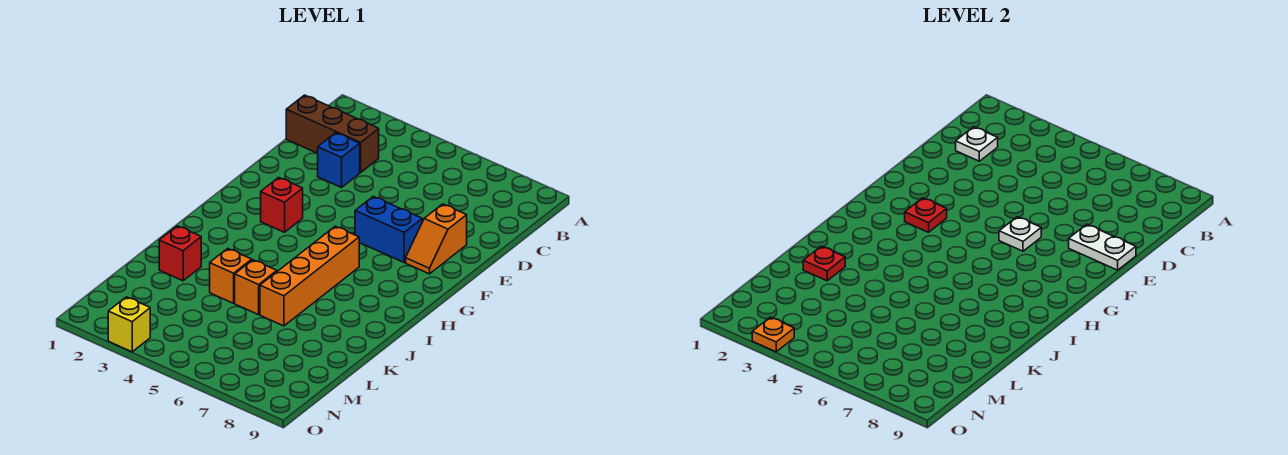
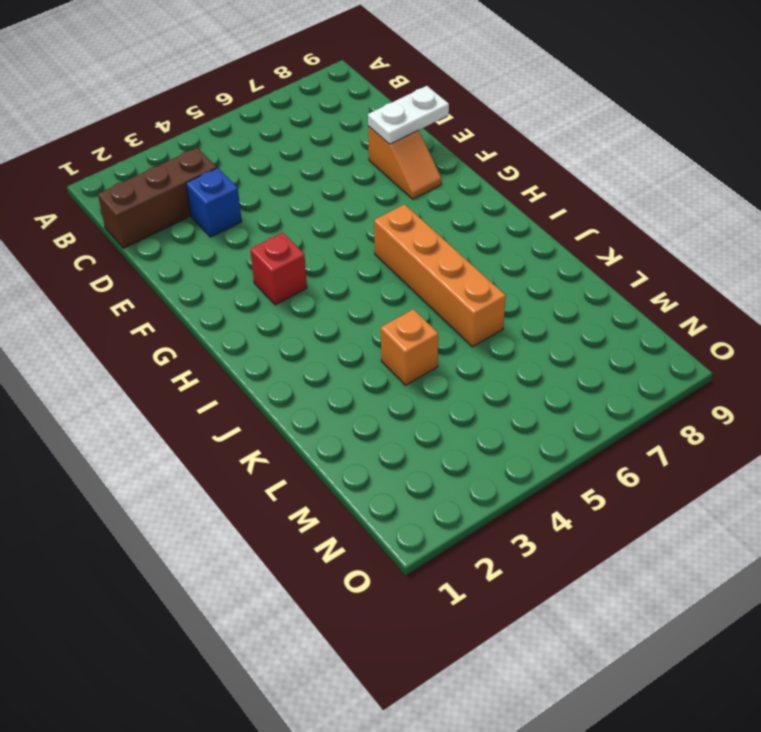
none -> blue brick F6:F7 level 1
none -> red brick K2 level 1
none -> orange brick K5 level 1

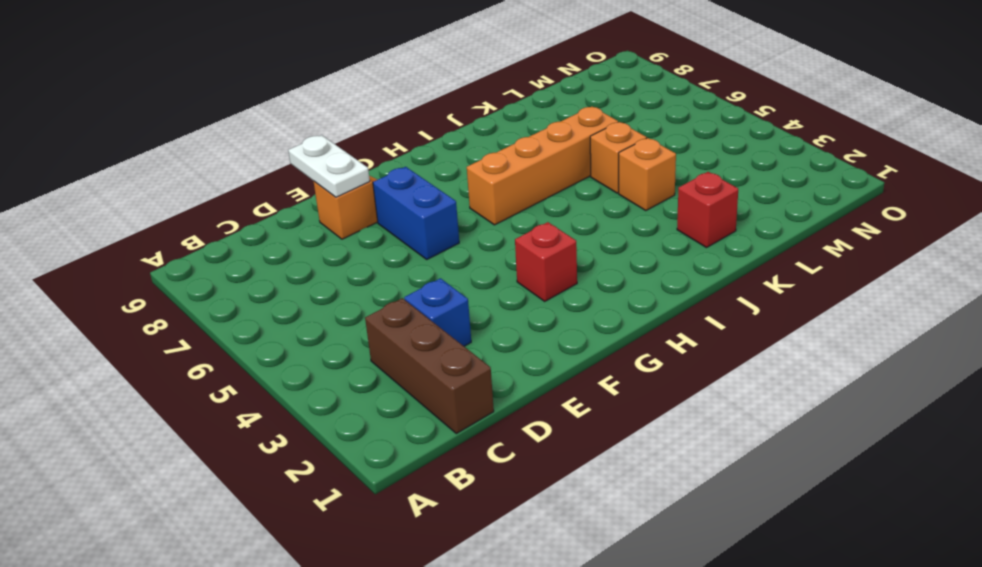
none -> yellow brick O3 level 1
none -> white plate C2 level 2
none -> white plate F6 level 2

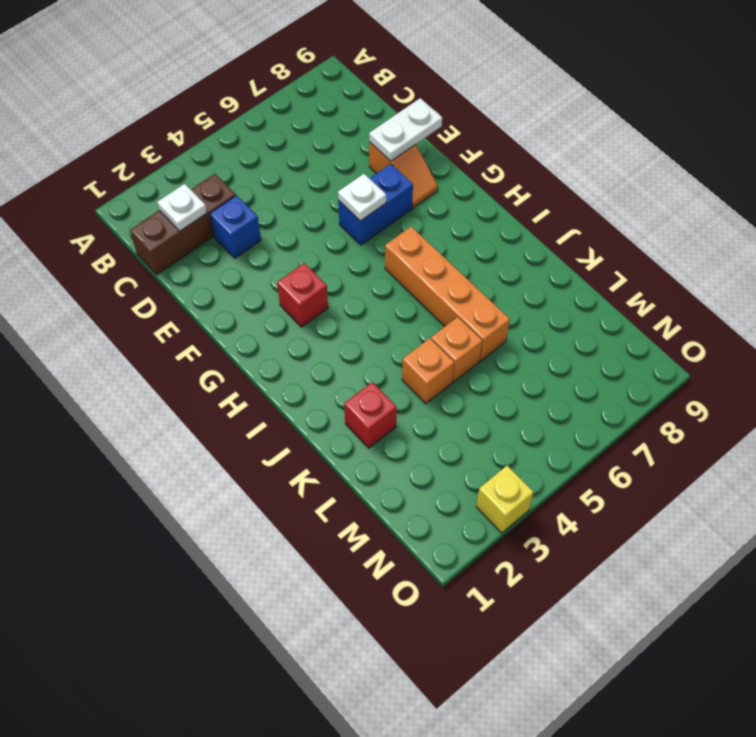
none -> red plate G3 level 2
none -> red plate K2 level 2
none -> orange plate O3 level 2

